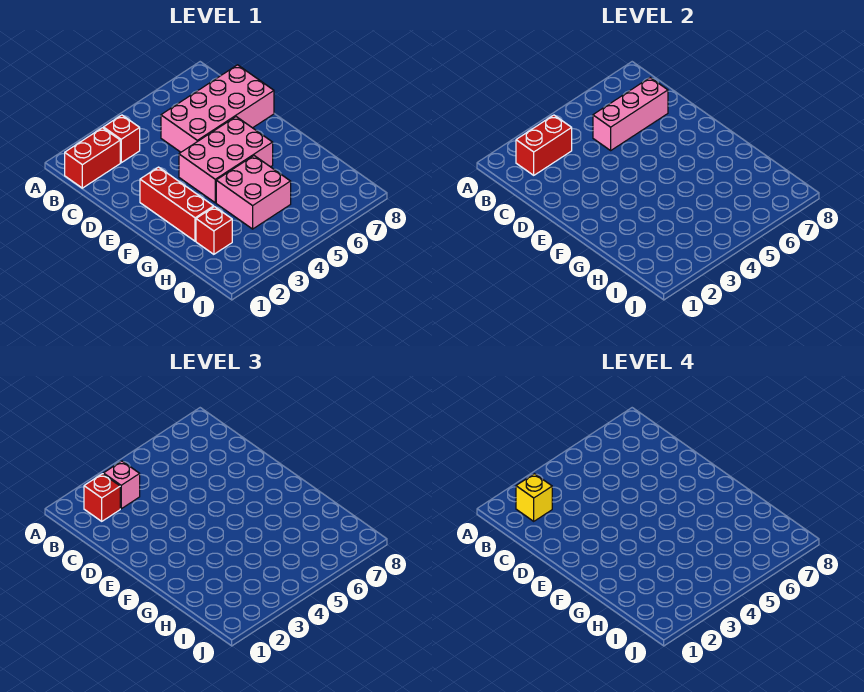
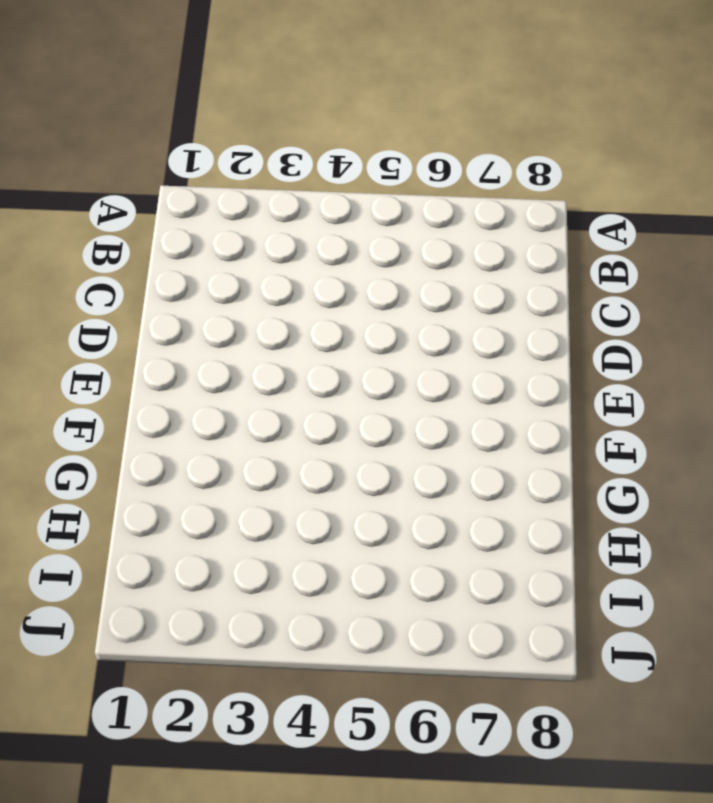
none -> red brick B1:B2 level 1
none -> red brick B3 level 1
none -> pink brick C5:D8 level 1

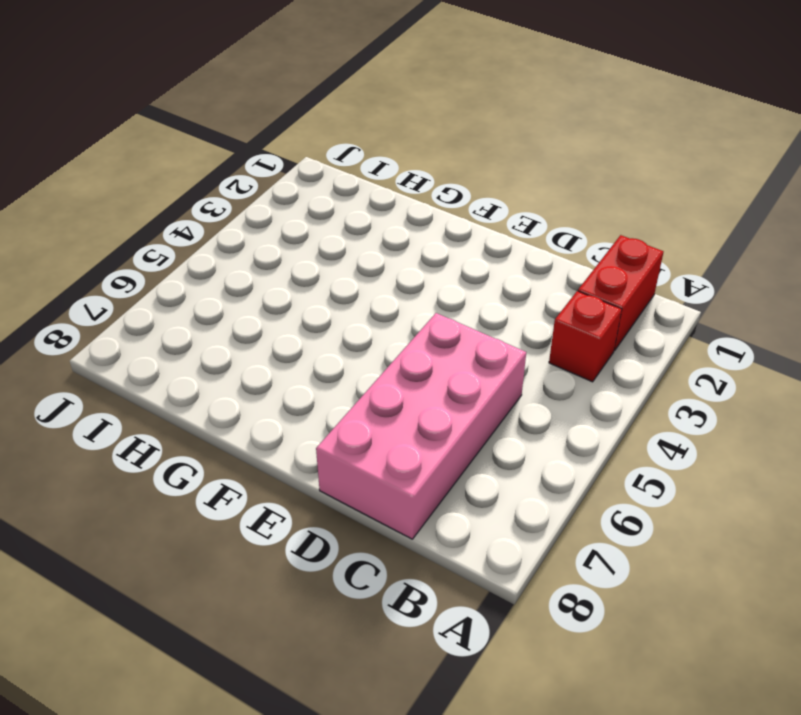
none -> red brick E2:G2 level 1
none -> pink brick E4:F6 level 1
none -> pink brick G4:H5 level 1

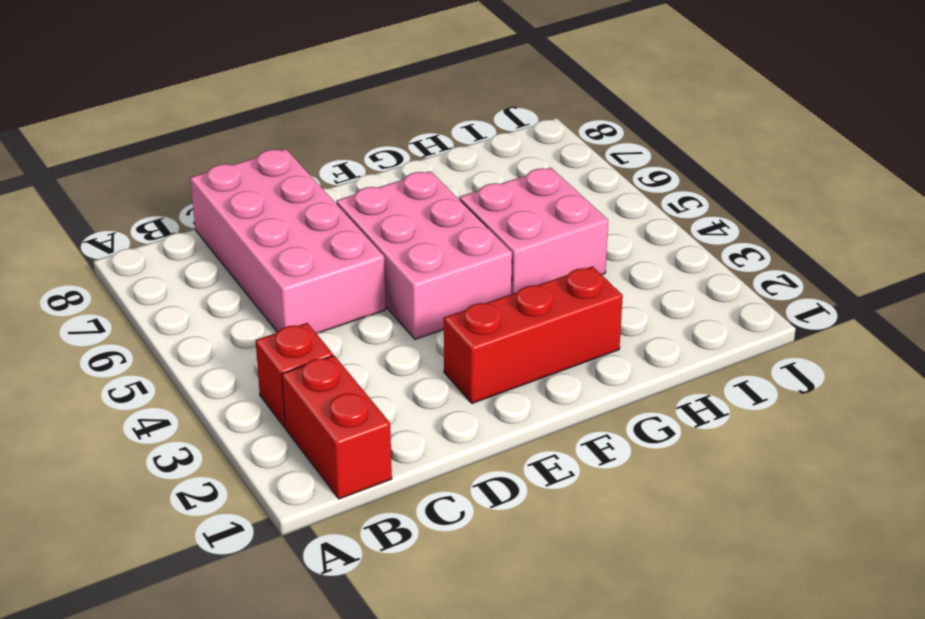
none -> red brick H2 level 1
none -> red brick B2:B3 level 2
none -> pink brick C5:C7 level 2

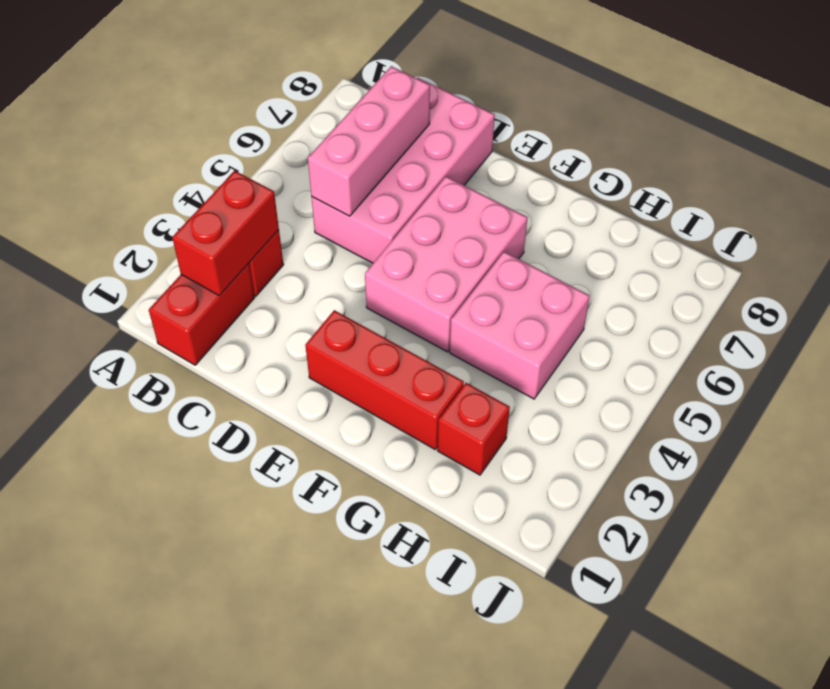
none -> red brick B2 level 3
none -> pink brick B3 level 3
none -> yellow brick B2 level 4

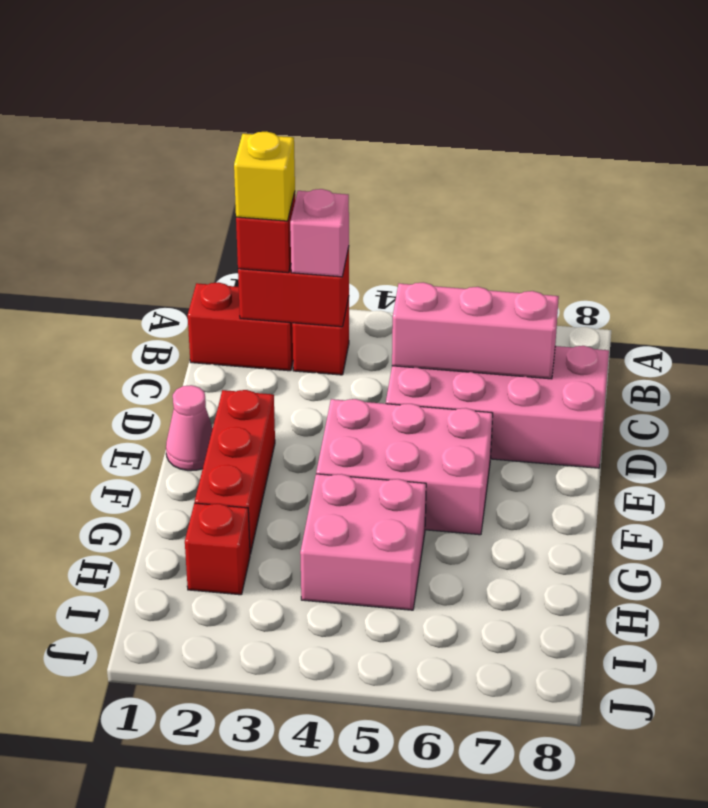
pink cone E1 level 1 -> none

